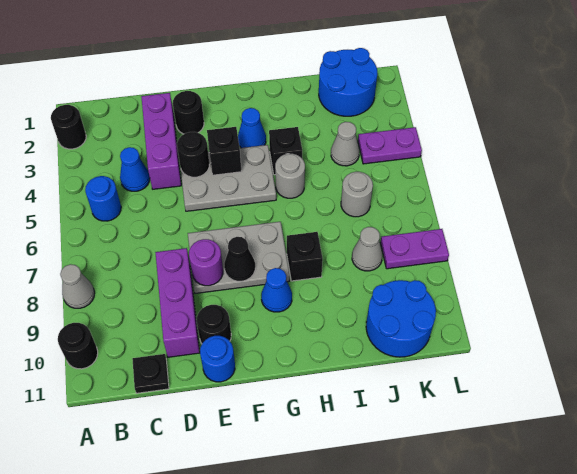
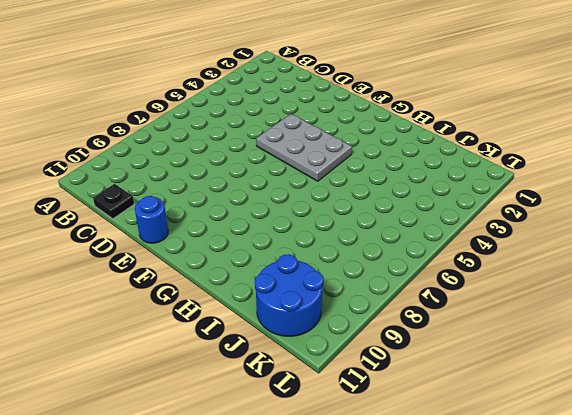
none -> black round brick A2 level 1
none -> grey cone A8 level 1
none -> black round brick A10 level 1

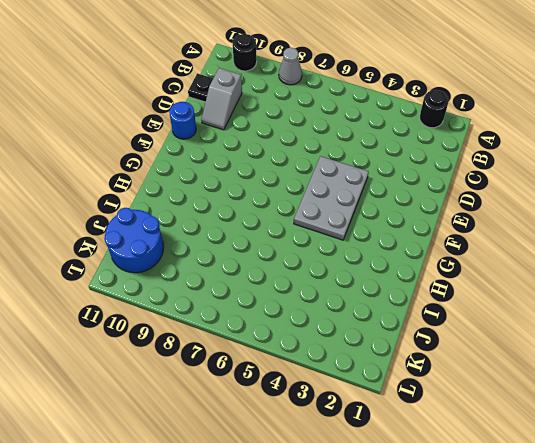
grey slope C10:D10 level 1 top C -> purple brick D8:D10 level 1
none -> blue round brick B5 level 1
none -> blue cone C4 level 1
none -> purple brick D2:D4 level 1

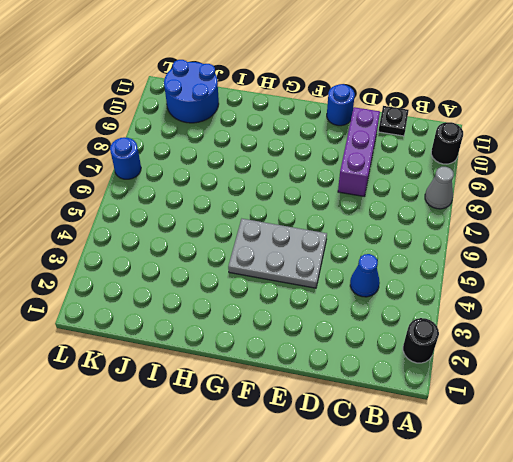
blue round brick L7 level 1 -> blue round brick B5 level 1
none -> purple brick D2:D4 level 1
none -> black round brick E2 level 1
none -> grey plate E7:G8 level 1

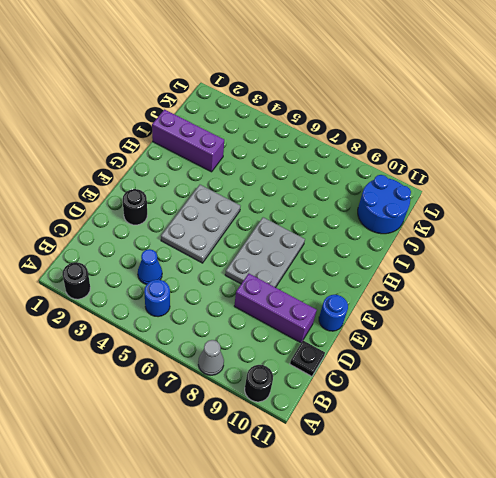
purple brick I1:I3 level 1 -> purple brick D2:D4 level 1
none -> black round brick E10 level 1
none -> blue cone G3 level 1
none -> blue cone G9 level 1

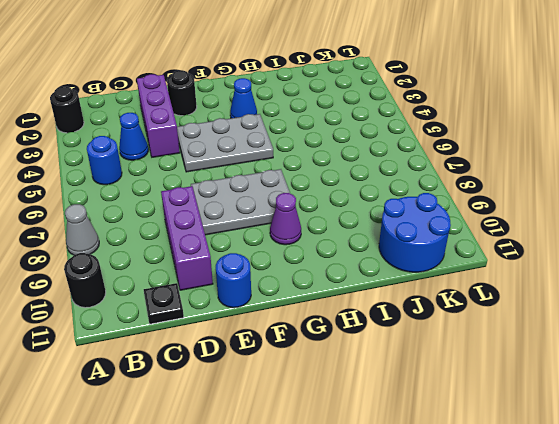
purple cone G9 level 1 -> blue cone G9 level 1
none -> black round brick E10 level 1
none -> black brick H4 level 1
none -> grey round brick H5 level 1

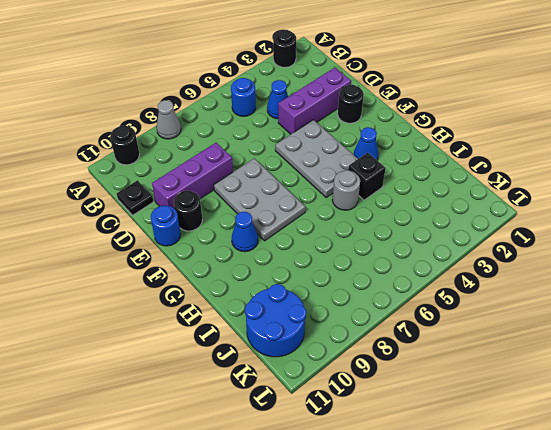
none -> black brick H8 level 1
none -> blue round brick J1:K2 level 1
none -> grey cone J4 level 1

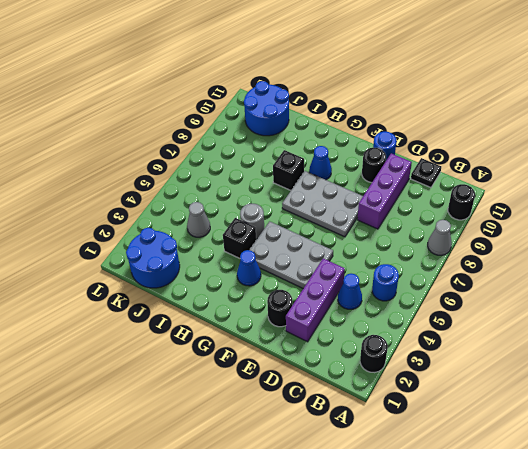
none -> grey round brick J6 level 1
none -> grey cone J8 level 1
none -> purple plate K4:L4 level 1

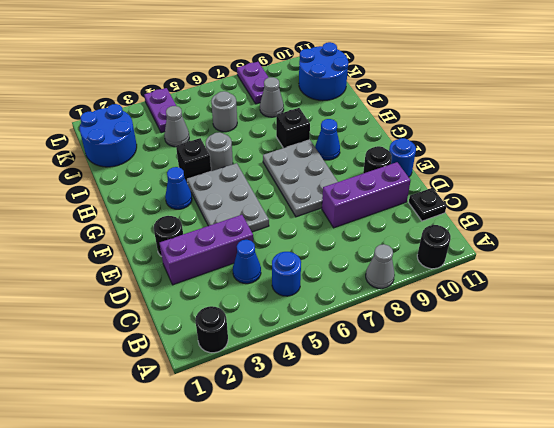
none -> black round brick E4 level 2
none -> purple round brick E8 level 2
none -> black brick F4 level 2

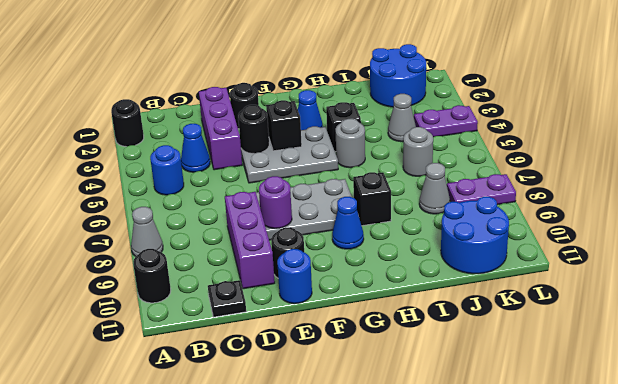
none -> black cone F8 level 2

